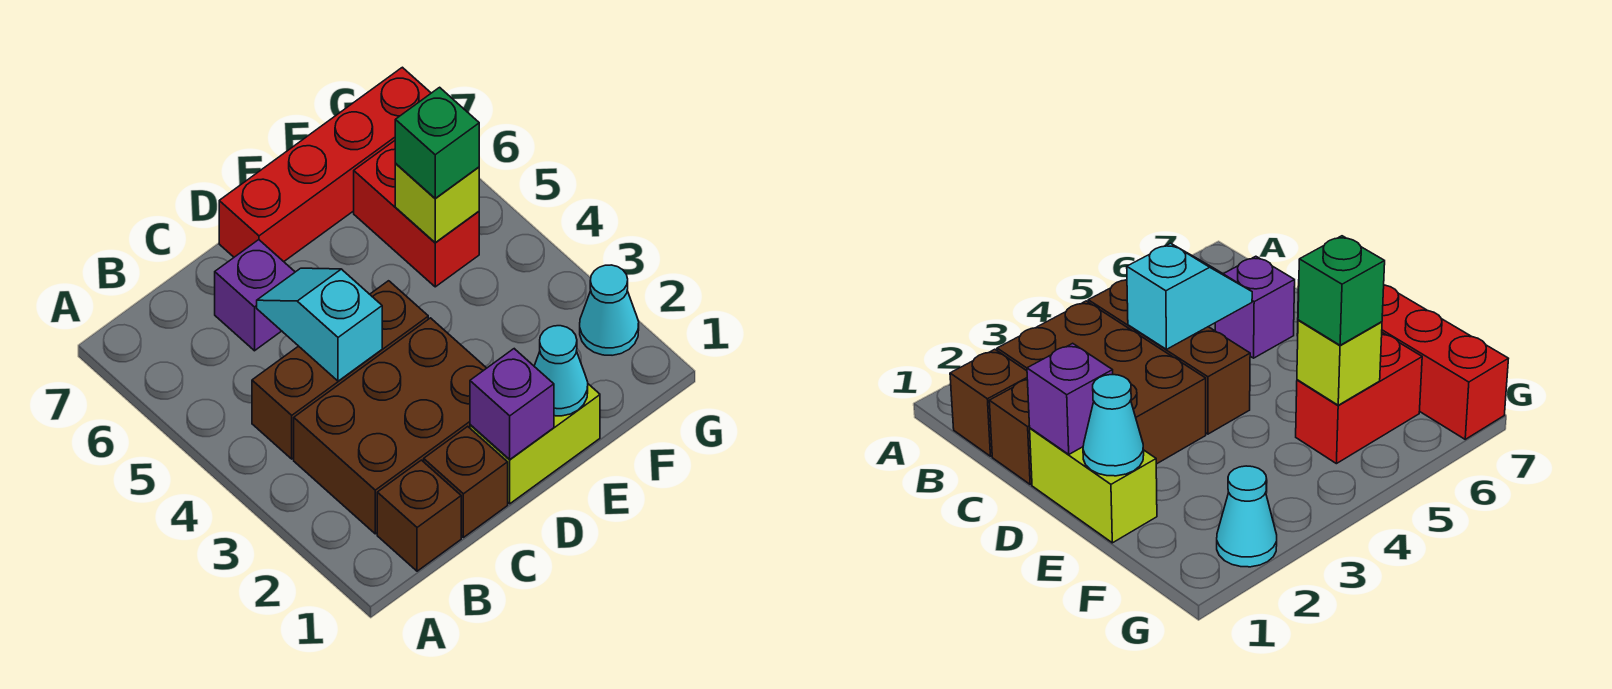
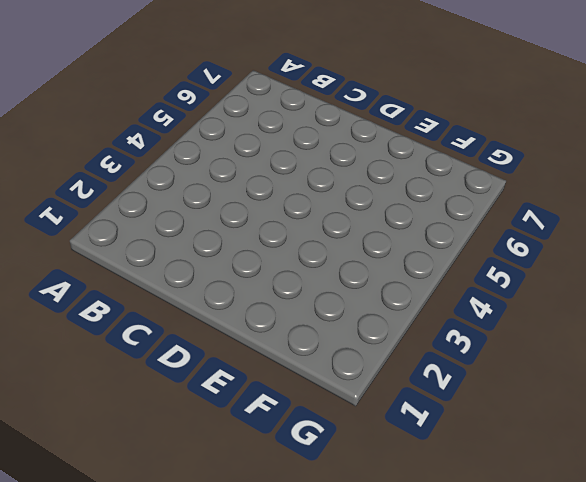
none -> brown brick B1 level 1
none -> brown brick B2:D3 level 1
none -> brown brick B4:D4 level 1

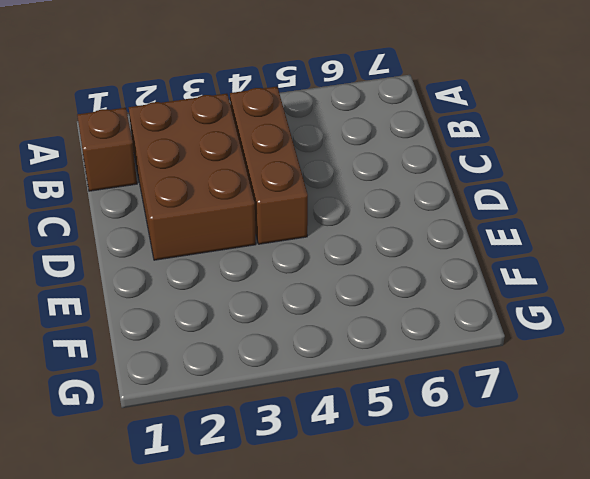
none -> brown brick C1 level 1
none -> purple brick C6 level 1
none -> lime brick D1:E1 level 1

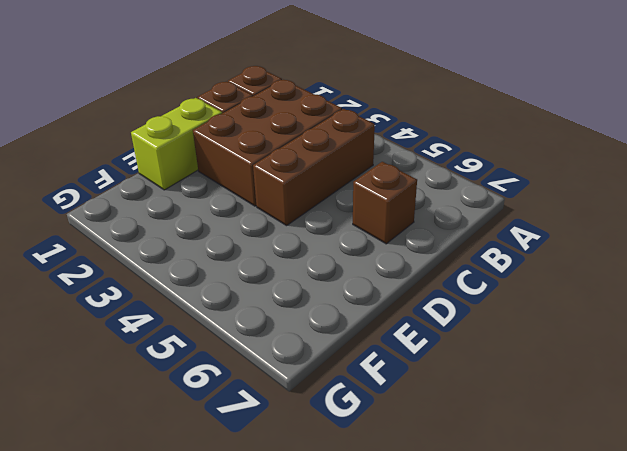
brown brick C6 level 1 -> purple brick C6 level 1
none -> red brick D7:G7 level 1
none -> red brick F5:F6 level 1
none -> cyan cone G2 level 1

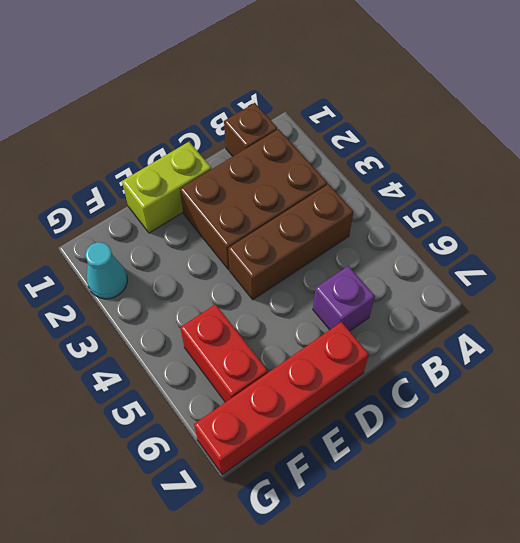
none -> brown brick C1 level 1
none -> cyan slope C4:C5 level 2 top 4
none -> purple brick D1 level 2

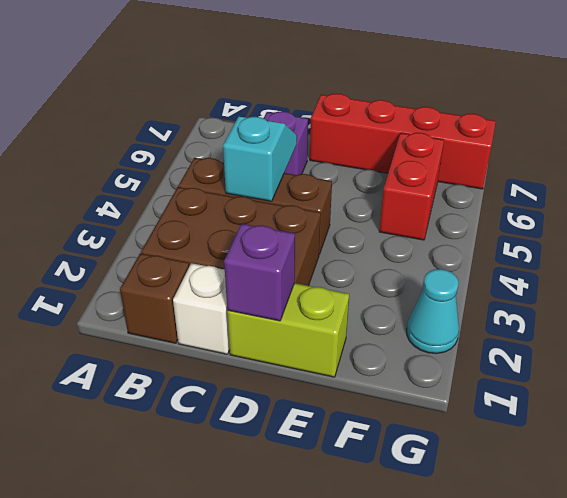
white brick C1 level 1 -> brown brick C1 level 1
none -> cyan cone E1 level 2
none -> lime brick F5 level 2
none -> green brick F5 level 3

